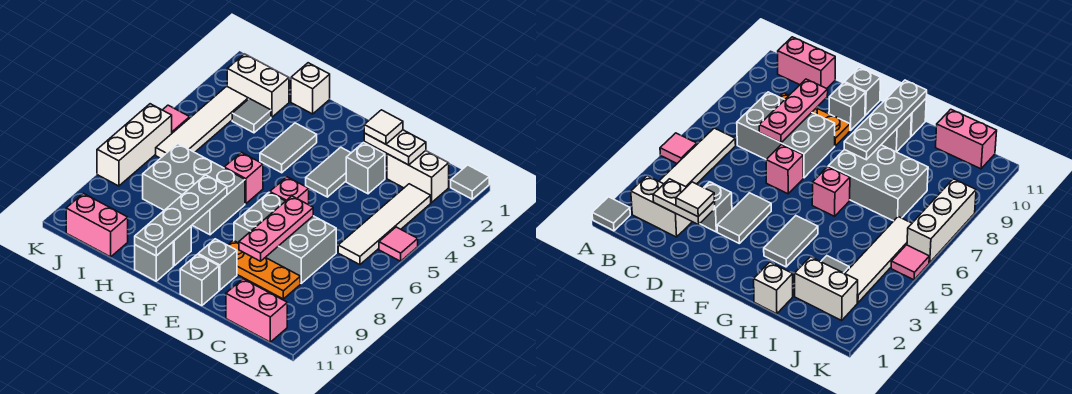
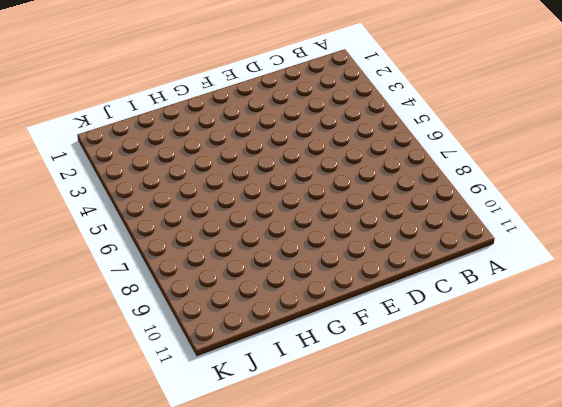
none -> grey tile A1 level 1
none -> pink tile A5 level 1
none -> white brick B2:C2 level 1

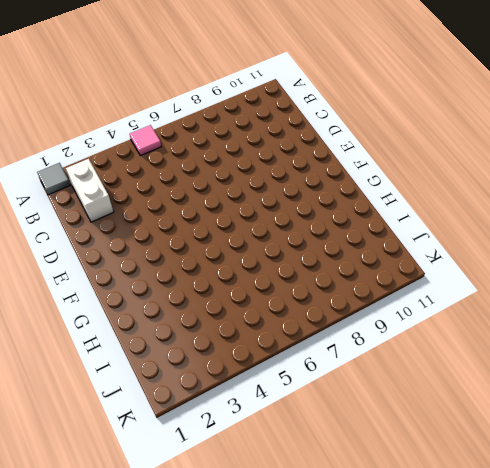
none -> white tile B3:B6 level 1
none -> pink brick B11:C11 level 1
none -> grey brick C7:E8 level 1

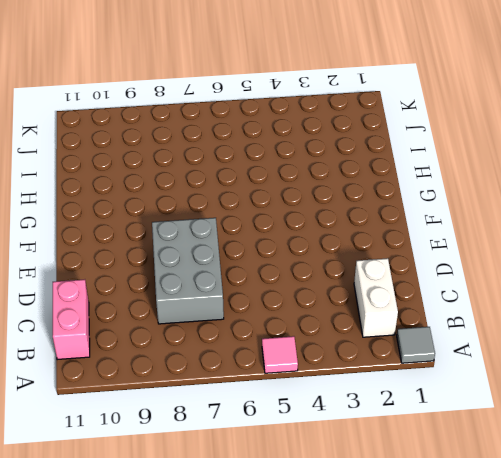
none -> white tile B3:B6 level 1
none -> orange plate C9:E9 level 1
none -> grey brick D3 level 1

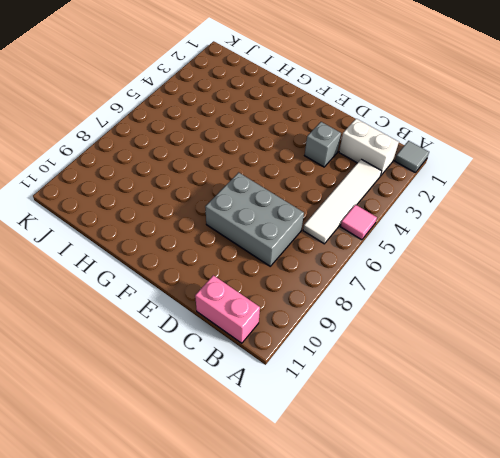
none -> orange plate C9:E9 level 1
none -> grey tile E3:E4 level 1
none -> pink brick E6 level 1

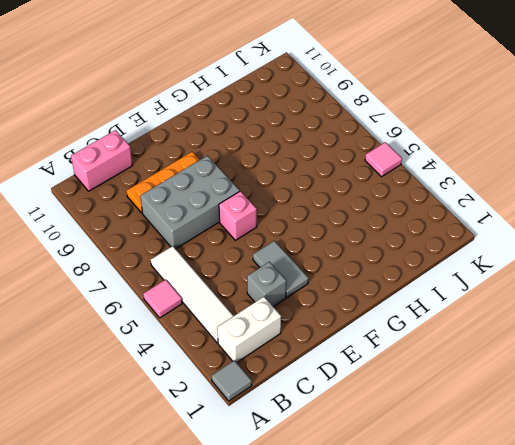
none -> grey brick E10 level 1
none -> grey brick E11 level 1
none -> grey tile G3:G4 level 1

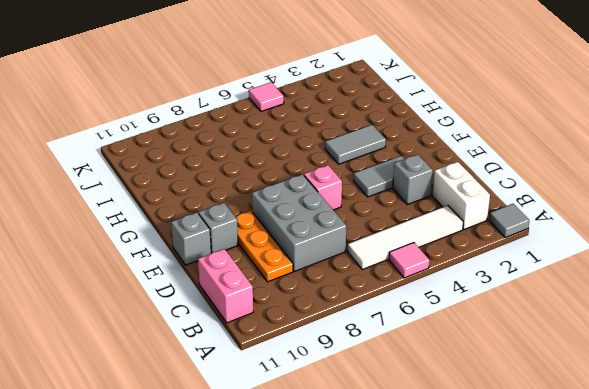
none -> pink brick G6 level 1
none -> grey brick G7:I8 level 1
none -> grey brick G10 level 1

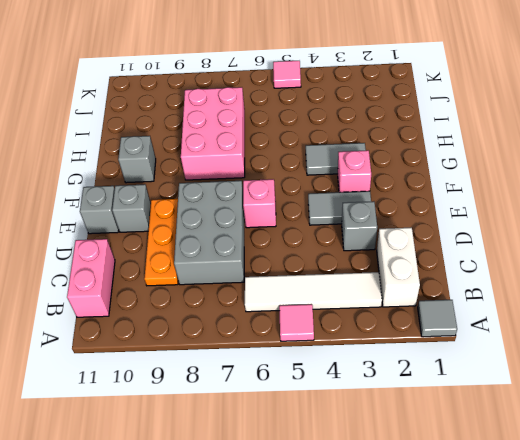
pink brick F3 level 1 -> pink brick G6 level 1
pink brick G7:I8 level 1 -> grey brick G7:I8 level 1
none -> grey brick G11 level 1
none -> white brick H1 level 1
none -> white brick I2:J2 level 1

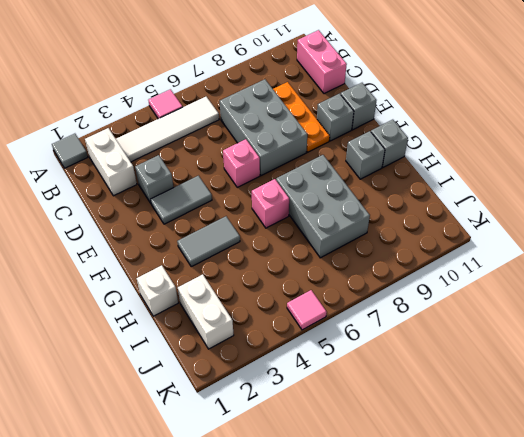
none -> grey tile I3 level 1
none -> pink brick I11:J11 level 1
none -> white tile J3:J6 level 1

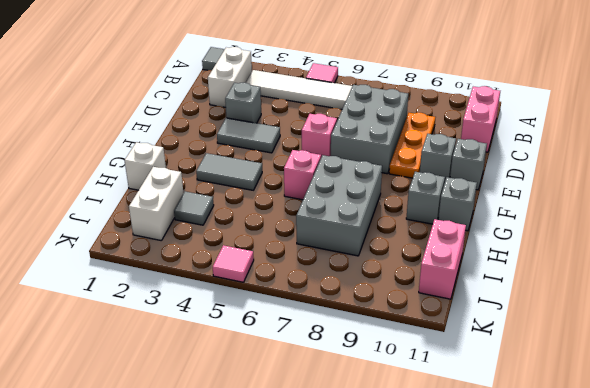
none -> white tile J3:J6 level 1
none -> white brick K6:K8 level 1
none -> white plate C2:D2 level 2

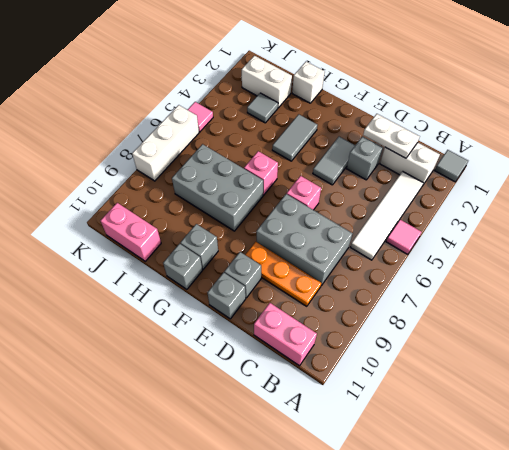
none -> white tile J3:J6 level 1
none -> pink plate D7:D9 level 2
none -> grey plate G8:G11 level 2

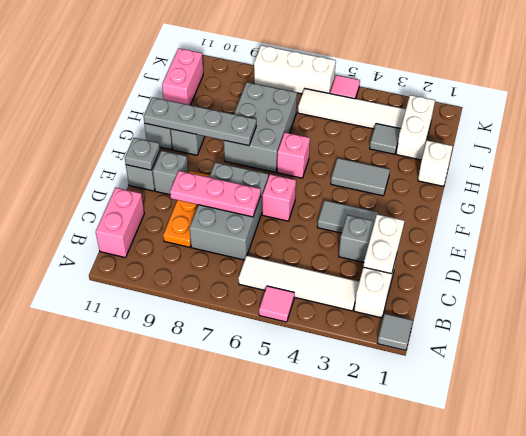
grey plate E11 level 2 -> none
none -> white tile D2 level 3

